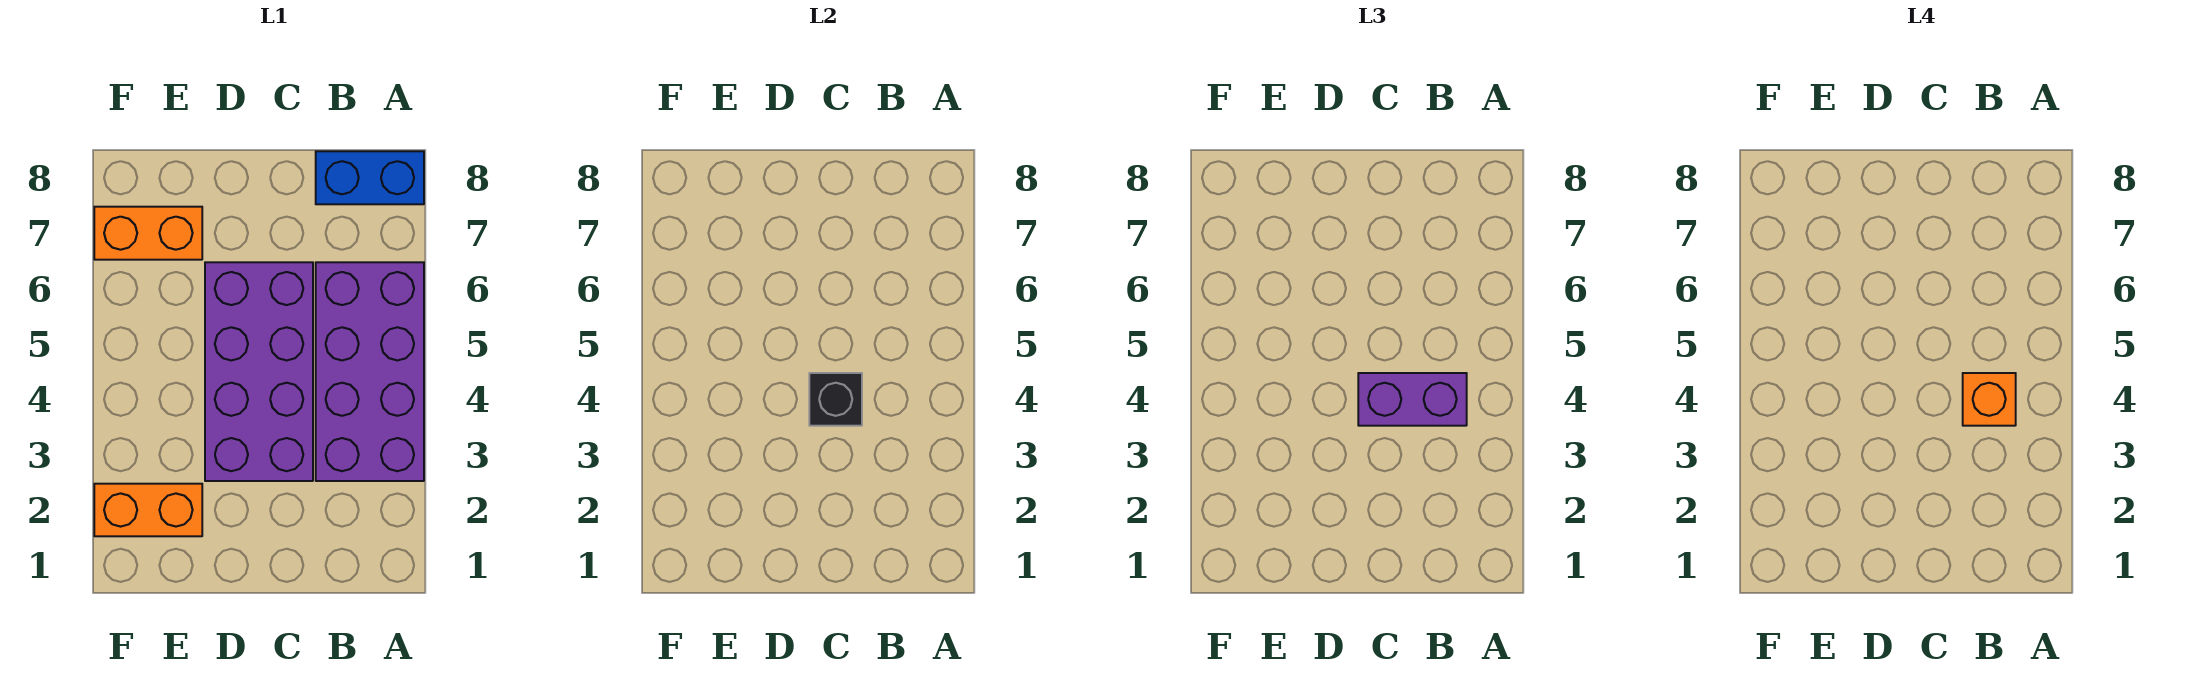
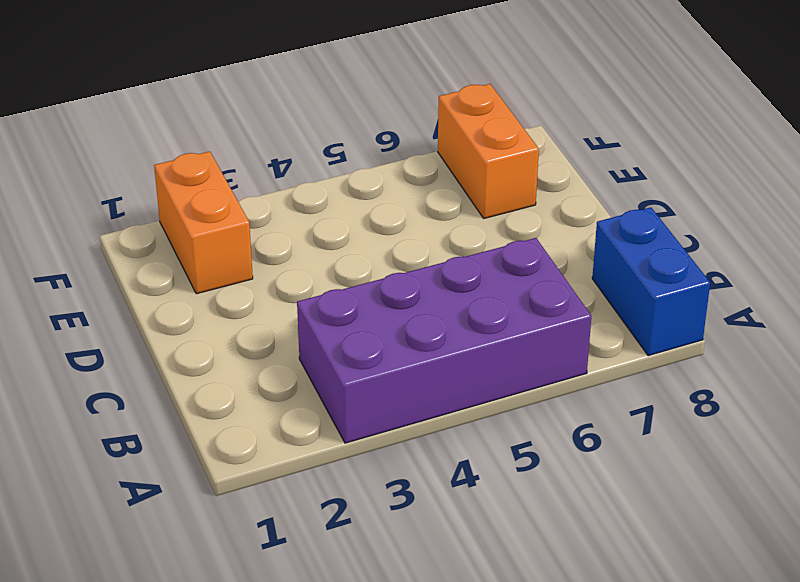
none -> purple brick C3:D6 level 1
none -> black brick C4 level 2

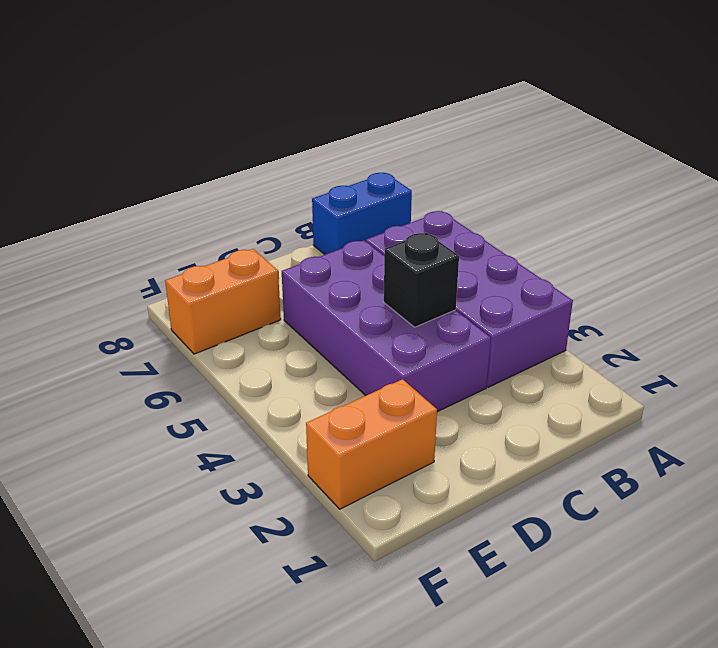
none -> purple brick B4:C4 level 3
none -> orange brick B4 level 4

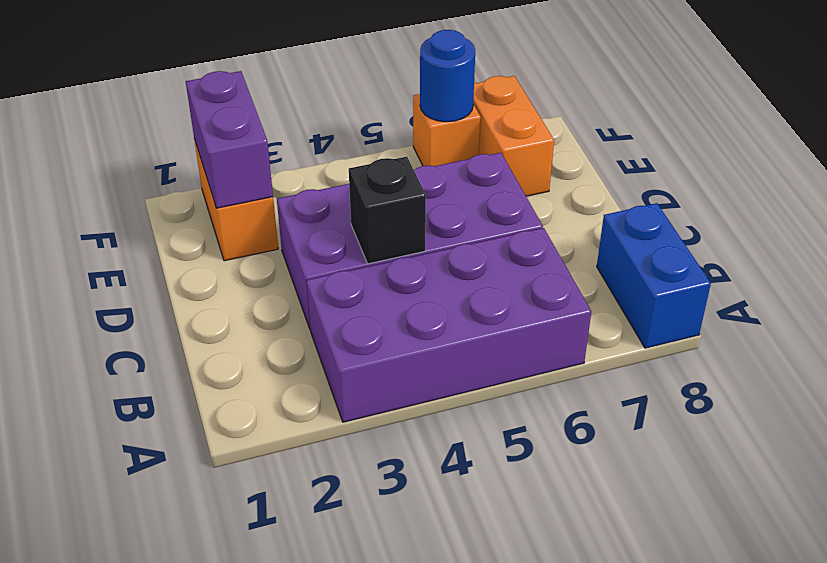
purple brick E2:F2 level 2 -> purple brick B4:C4 level 3
orange brick F6 level 1 -> orange brick B4 level 4
blue round brick F6 level 2 -> none

